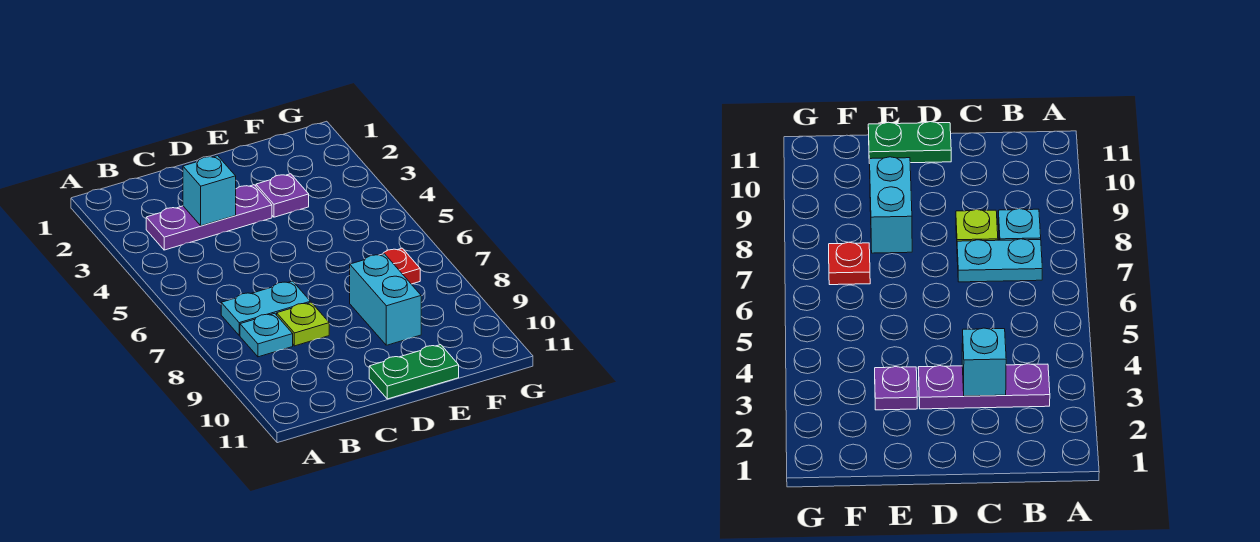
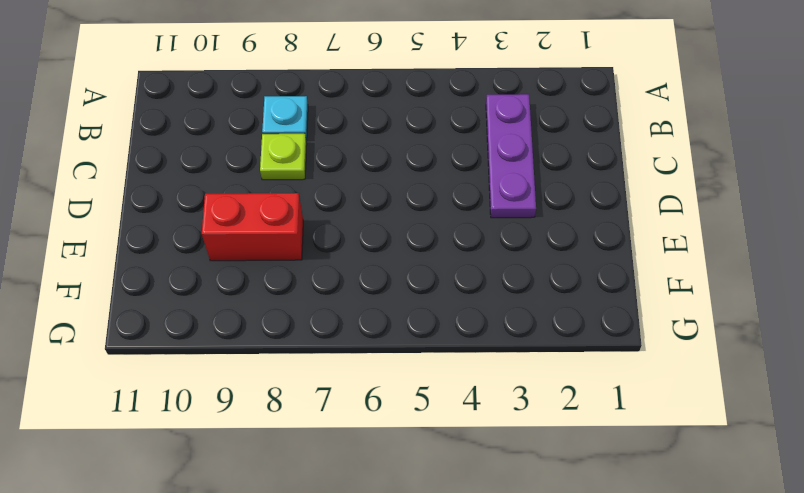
red brick E8:E9 level 1 -> cyan brick E8:E9 level 1
none -> cyan plate B7:C7 level 1
none -> green plate D11:E11 level 1

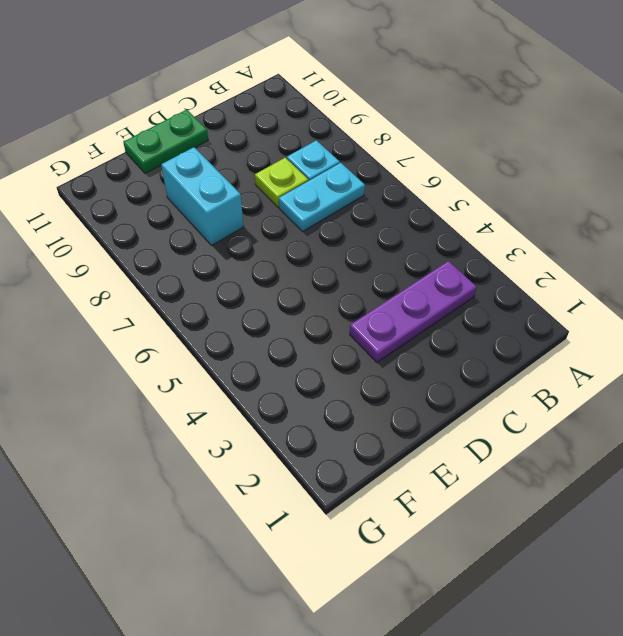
none -> purple plate E3 level 1
none -> red plate F7 level 1

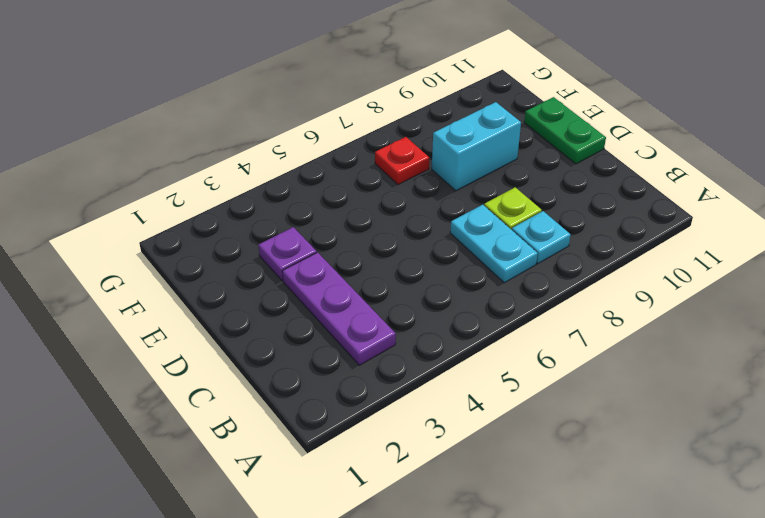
none -> cyan brick C3 level 2

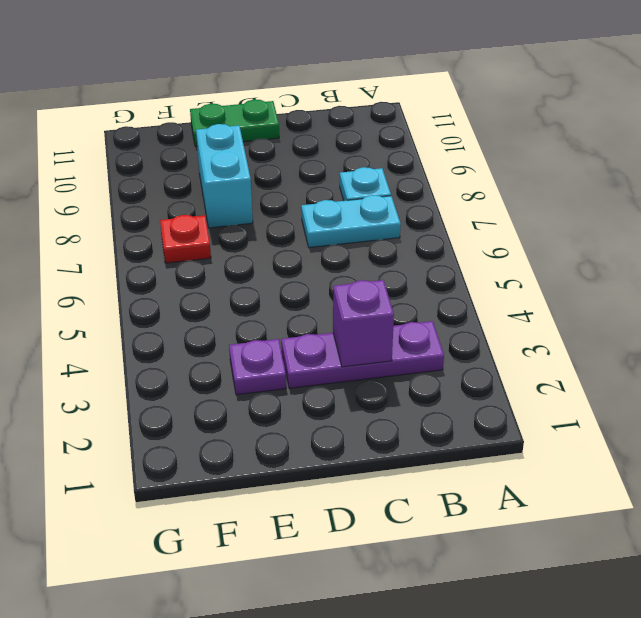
purple brick C3 level 2 -> cyan brick C3 level 2
none -> lime plate C8 level 1

